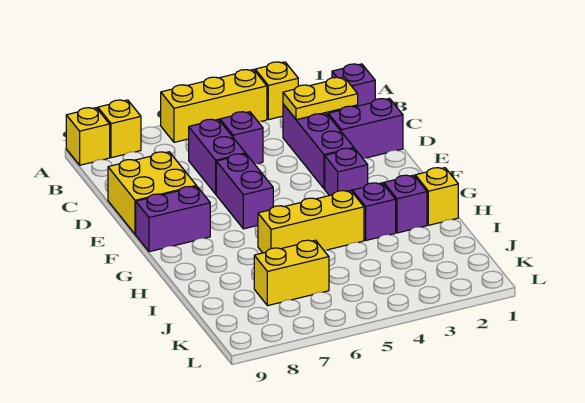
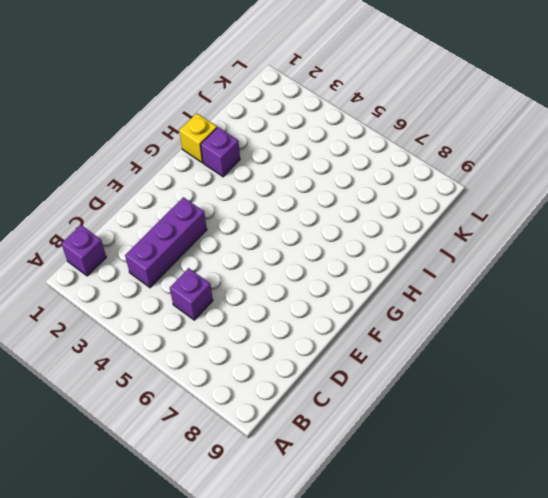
none -> yellow brick A3 level 1
none -> yellow brick A4:A6 level 1
none -> yellow brick A8 level 1

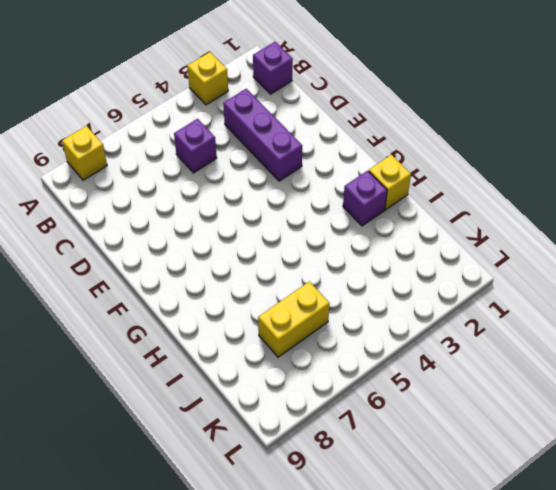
none -> yellow brick A4:A6 level 1
none -> yellow brick A9 level 1
none -> purple brick C6:D6 level 1

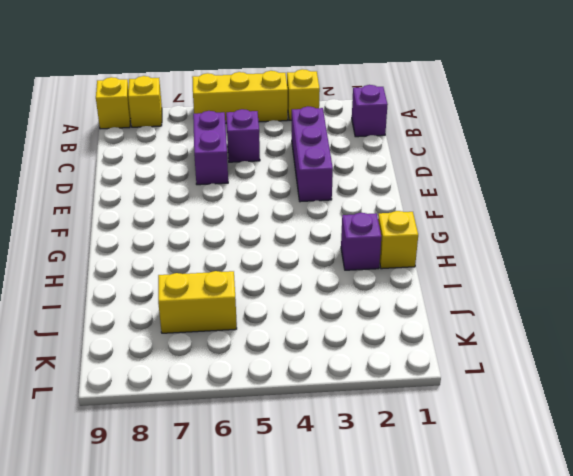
none -> purple brick D1:D2 level 1
none -> yellow brick D8:E9 level 1
none -> purple brick E6:F6 level 1

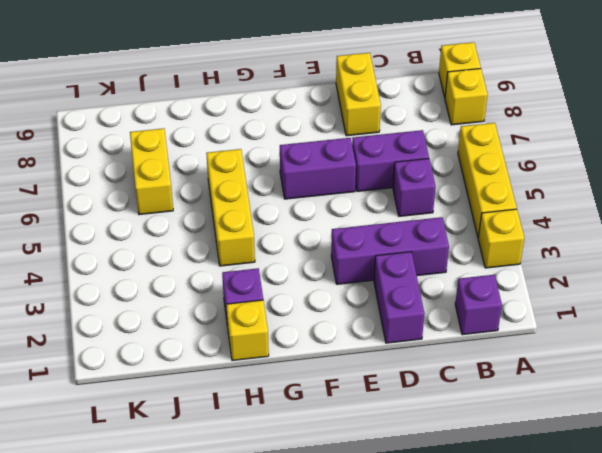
yellow brick D8:D9 level 1 -> yellow brick D8:E9 level 1
none -> purple brick F3 level 1
none -> purple brick F8:F9 level 1
none -> purple brick H3 level 1

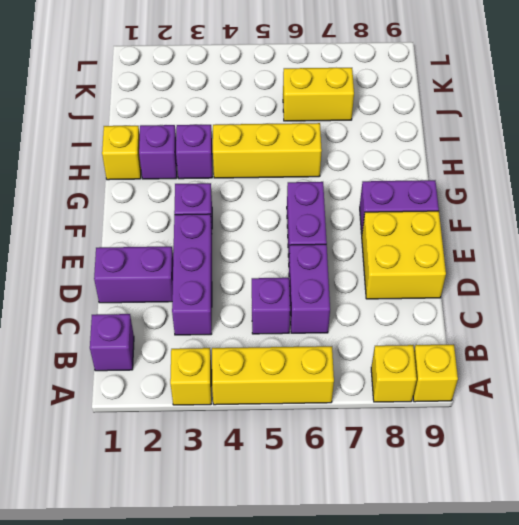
none -> yellow plate C2:C3 level 2

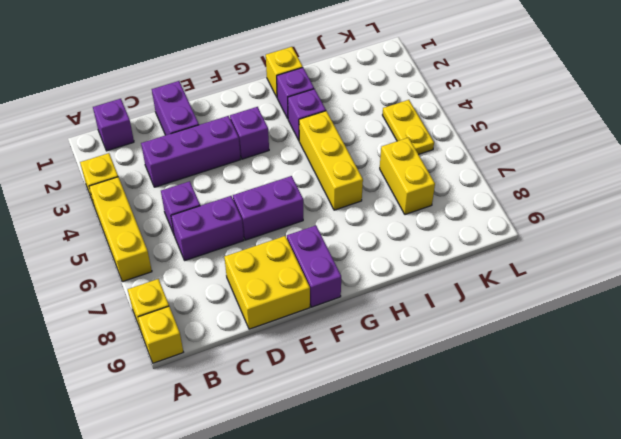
yellow plate K4:K5 level 1 -> yellow plate C2:C3 level 2

